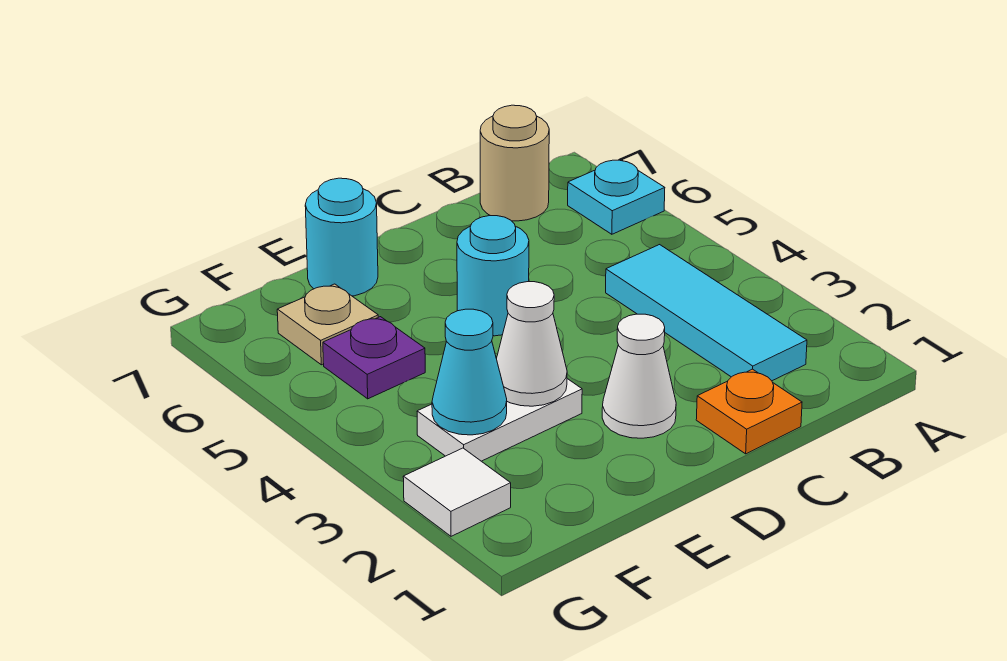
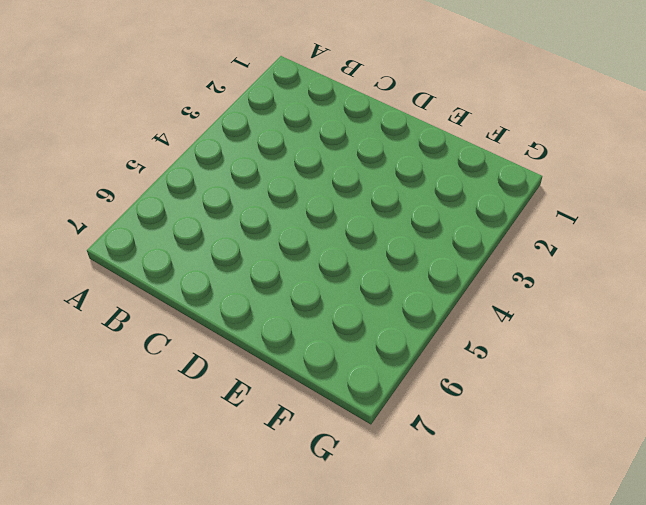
none -> cyan plate A6 level 1
none -> cyan tile B2:B4 level 1
none -> tan round brick B7 level 1

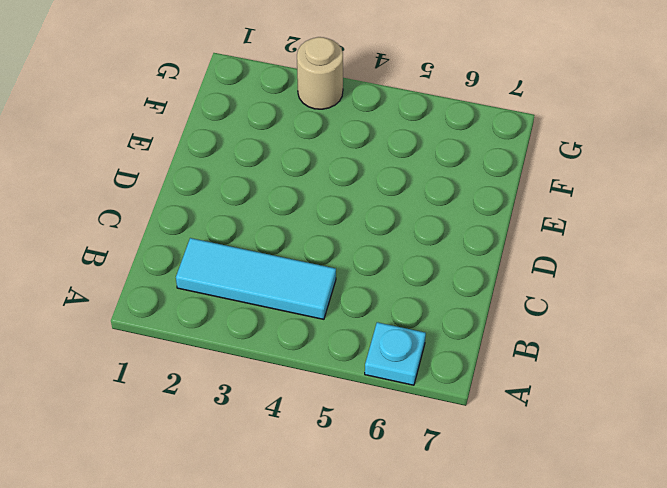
tan round brick G3 level 1 -> tan round brick B7 level 1
none -> orange plate C1 level 1
none -> white cone D2 level 1
none -> cyan round brick D5 level 1

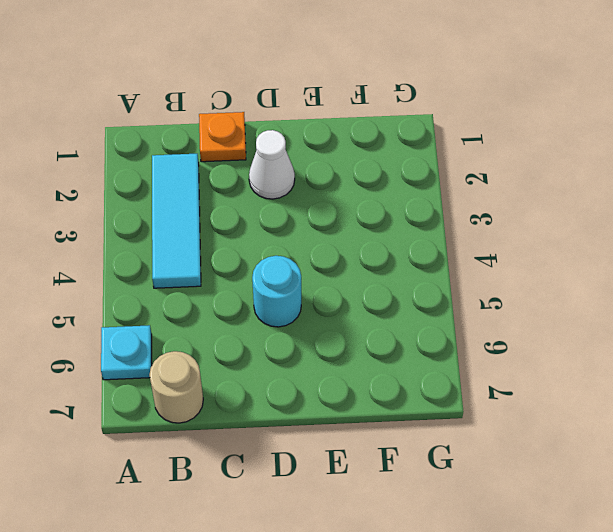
none -> white plate E3:F3 level 1
none -> cyan round brick E7 level 1
none -> purple plate F5 level 1

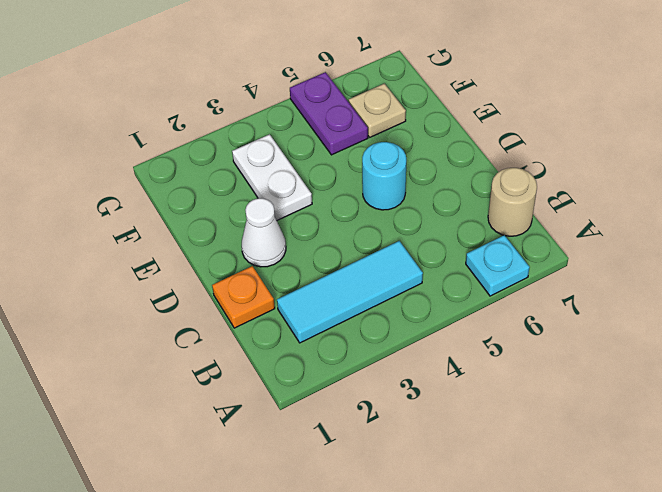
purple plate F5:G5 level 1 -> purple plate F5 level 1
none -> cyan round brick E7 level 1
none -> white tile G2 level 1
none -> white cone E3 level 2

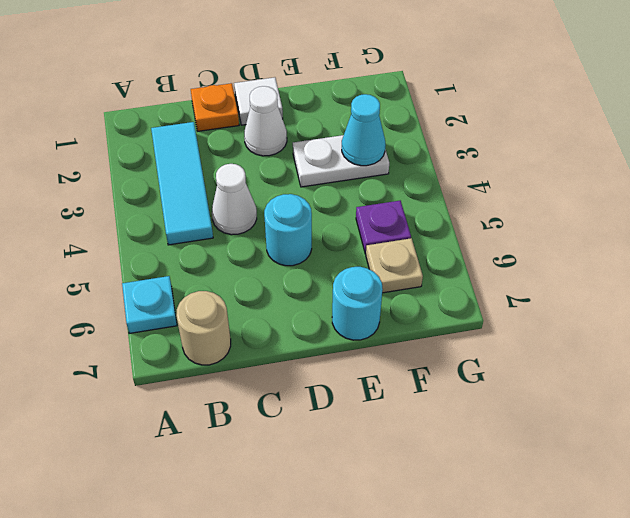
white cone C4 level 1 -> white cone E3 level 2
white tile D1 level 1 -> white tile G2 level 1

